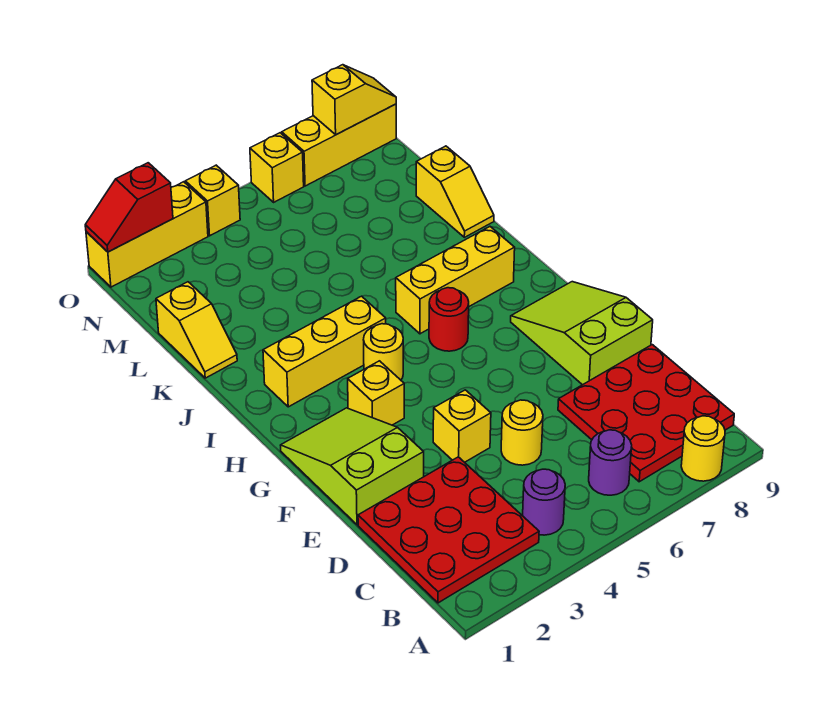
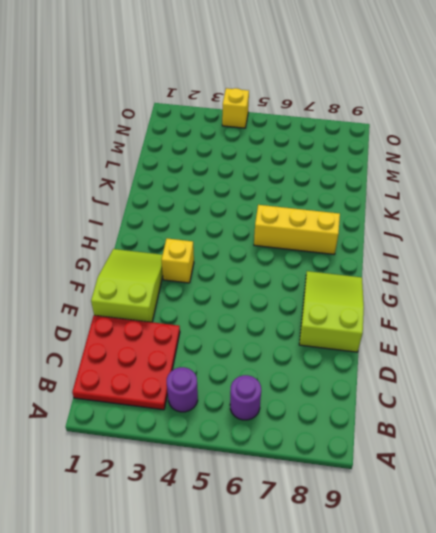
none -> yellow round brick A8 level 1
none -> red plate B7:D9 level 1
none -> yellow round brick D5 level 1

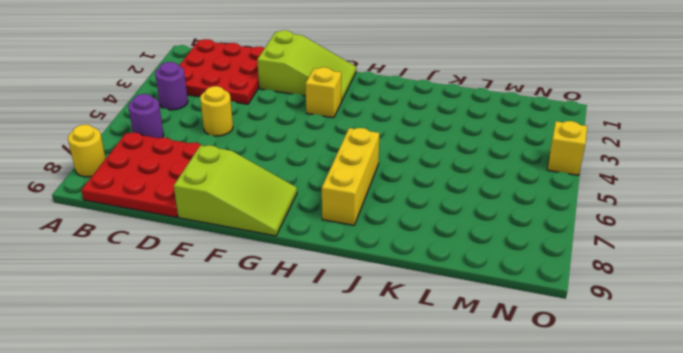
none -> yellow brick E4 level 1
none -> yellow round brick H4 level 1
none -> red round brick H6 level 1

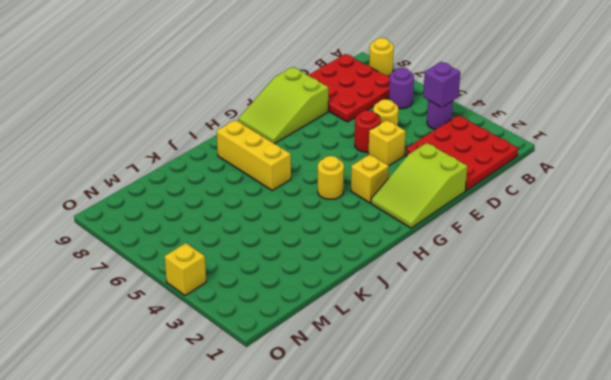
purple brick B4 level 2 -> none
red round brick E5 level 1 -> red round brick H6 level 1
none -> yellow brick I2:I4 level 1
none -> yellow slope K1:L1 level 1 top L
none -> yellow slope K9:L9 level 1 top L

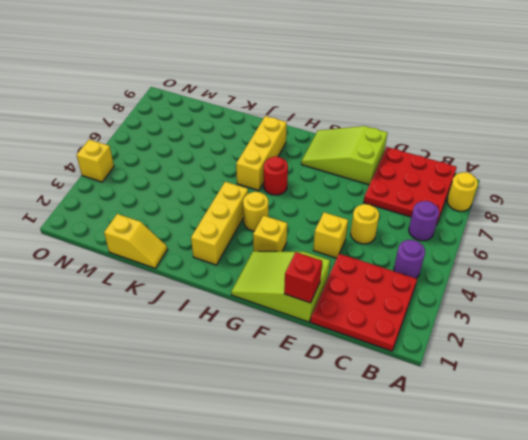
red brick E1 level 2 -> none
none -> yellow slope K9:L9 level 1 top L
none -> yellow brick O1:O3 level 1
none -> yellow brick O6 level 1

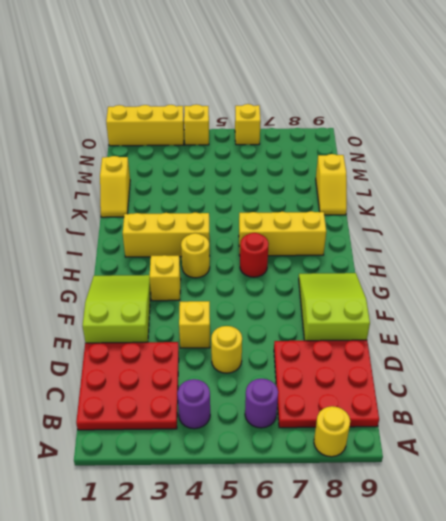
none -> yellow brick O7:O9 level 1
none -> red slope O1:O2 level 2 top 2
none -> yellow slope O8:O9 level 2 top 8

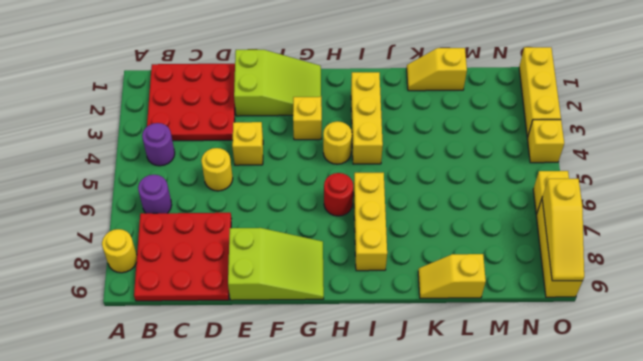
yellow slope O7:O9 level 2 top 7 -> yellow slope O8:O9 level 2 top 8
none -> red slope O1:O2 level 2 top 2

